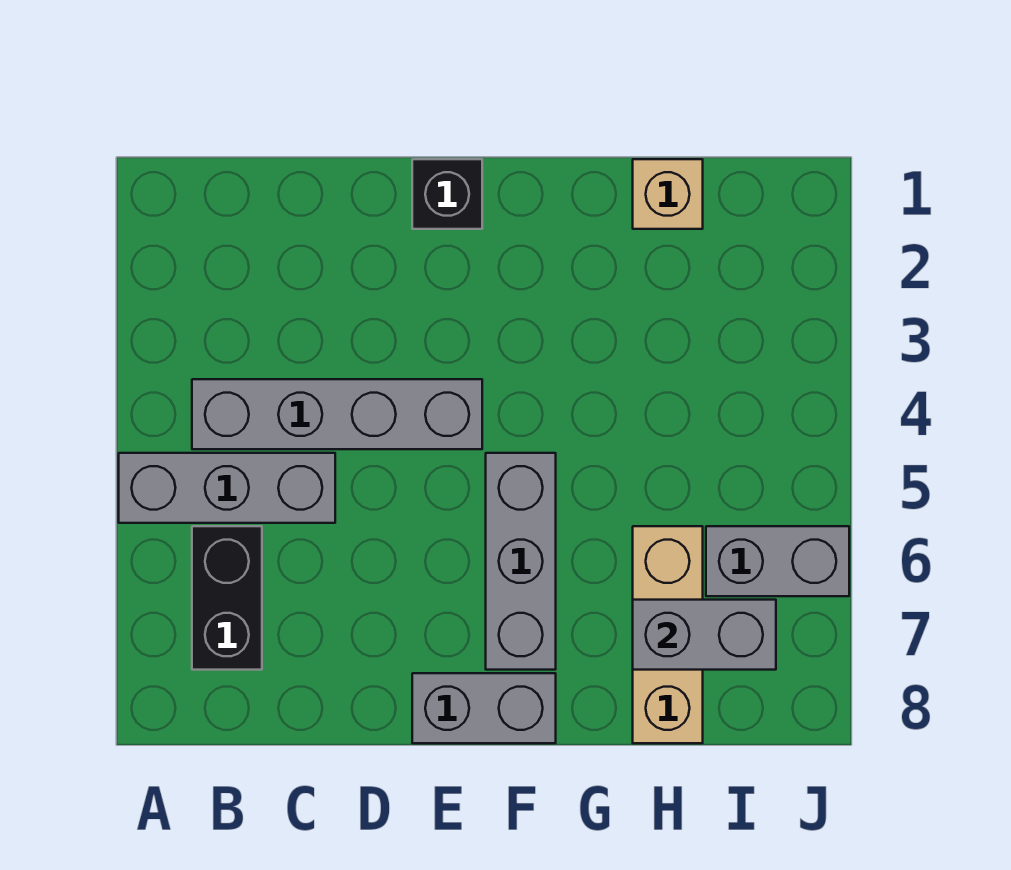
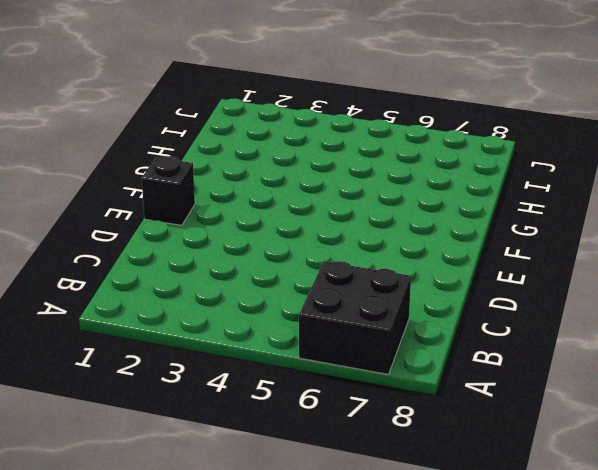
black brick A6:B7 level 1 -> black brick B6:B7 level 1
none -> grey brick A5:C5 level 1
none -> grey brick B4:E4 level 1

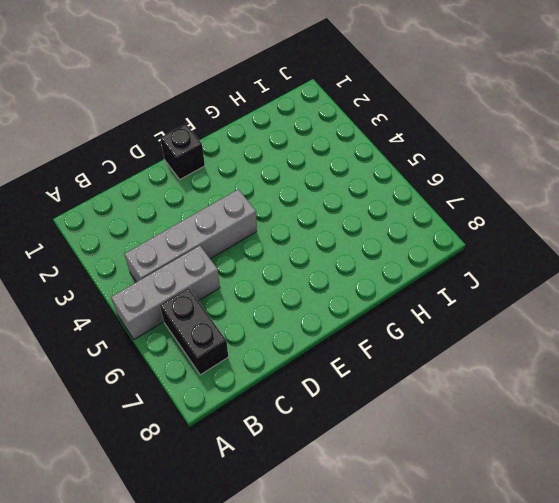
none -> grey brick E8:F8 level 1
none -> grey brick F5:F7 level 1

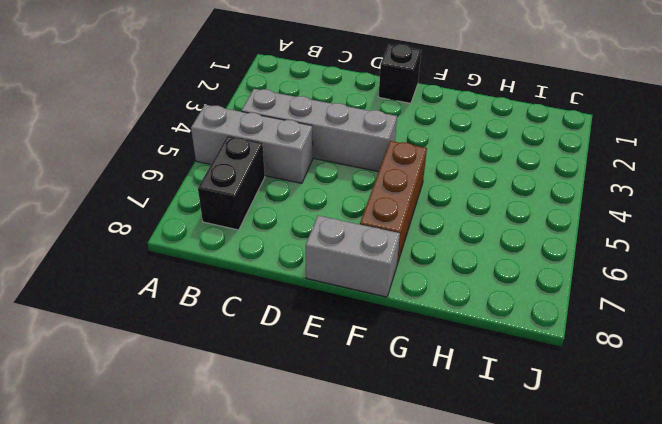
brown brick F5:F7 level 1 -> grey brick F5:F7 level 1
none -> tan brick H1 level 1
none -> tan brick H6:H8 level 1

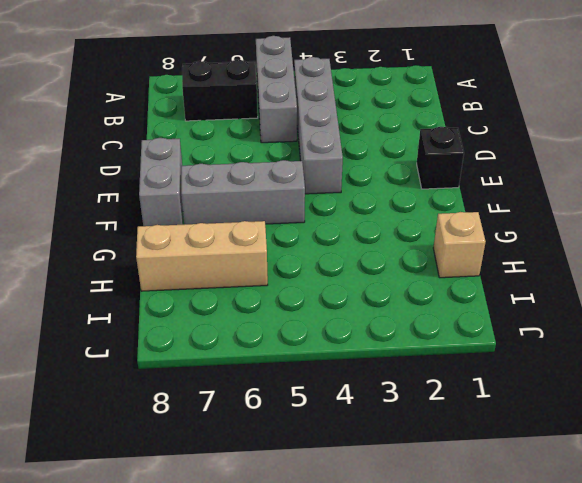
none -> grey brick I6:J6 level 1
none -> grey brick H7:I7 level 2

